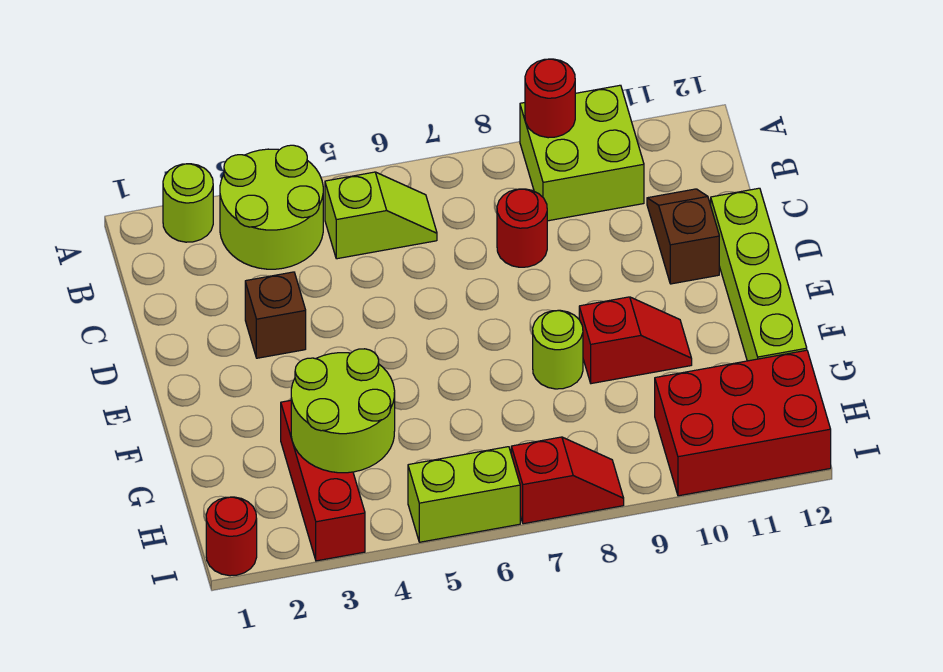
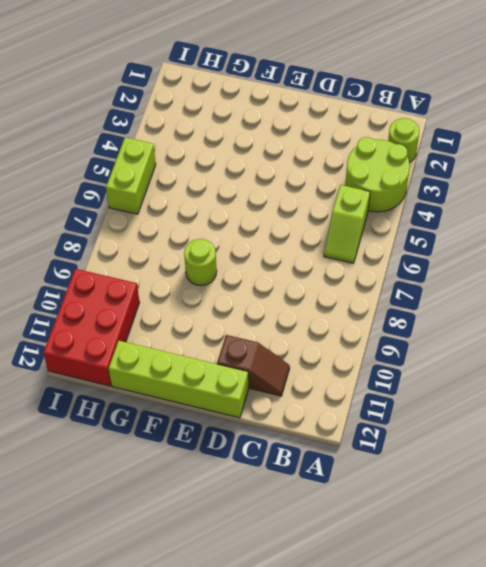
none -> lime brick A9:B10 level 1
none -> red round brick C8 level 1
none -> brown brick D3 level 1

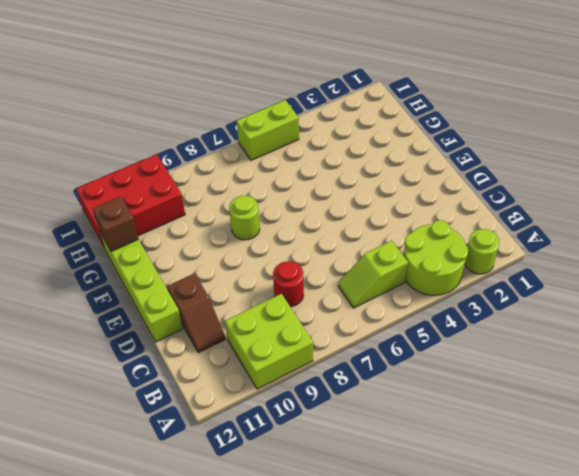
brown brick G12 level 2 -> brown brick D3 level 1
none -> red slope F9:F10 level 1 top 9
none -> red brick G3:I3 level 1
none -> red round brick I1 level 1

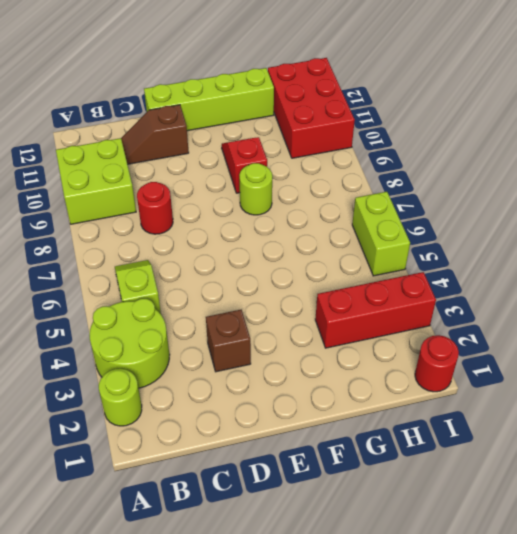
none -> red slope I7:I8 level 1 top 7
none -> red round brick A9 level 2
none -> lime round brick G3:H4 level 2

